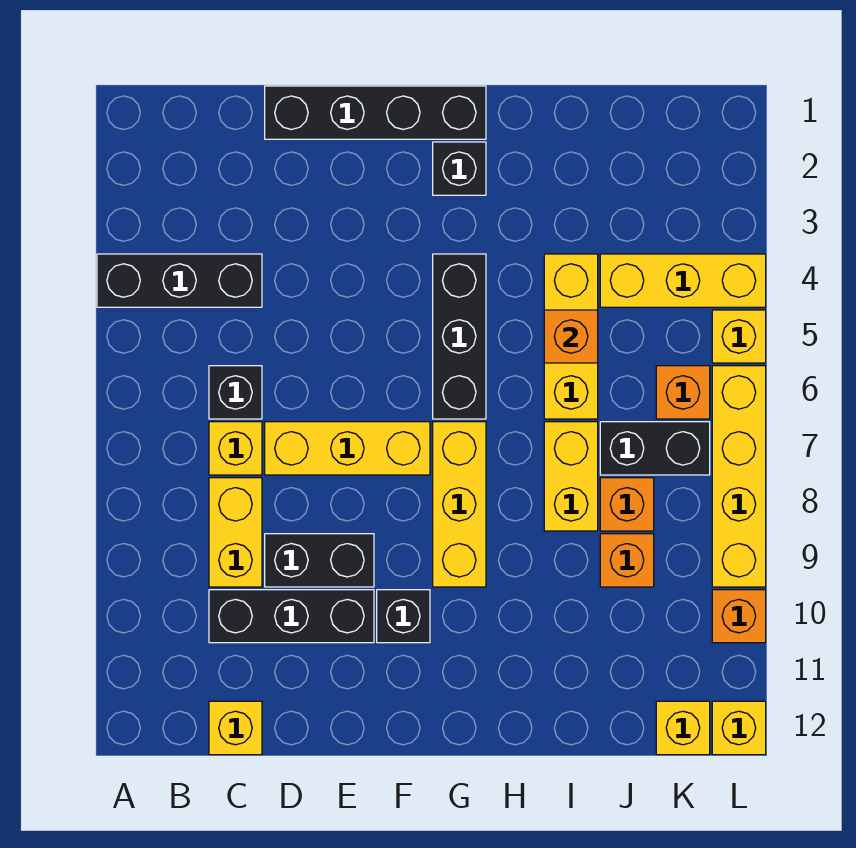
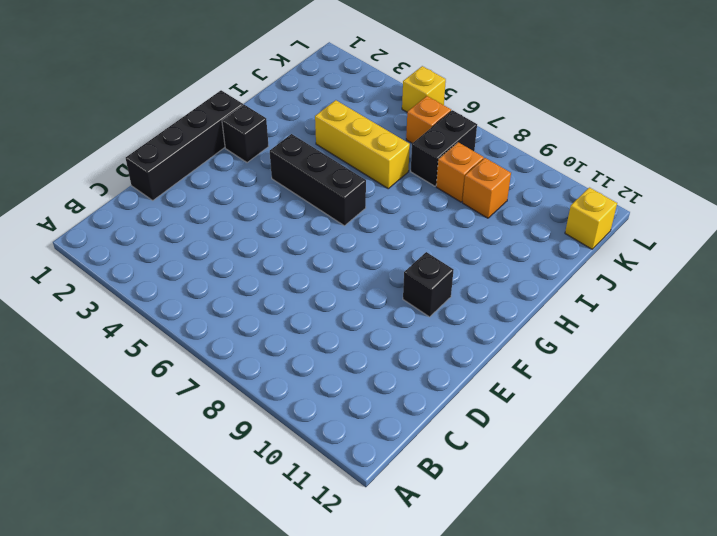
none -> black brick A4:C4 level 1
none -> black brick C6 level 1
none -> yellow brick C7 level 1

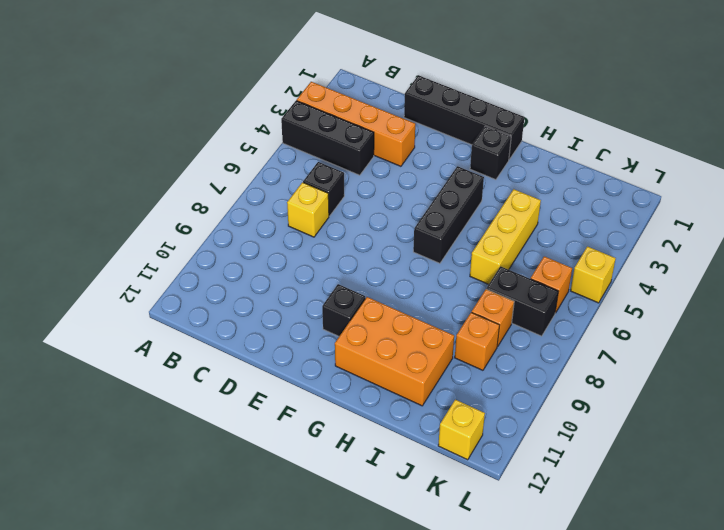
orange brick A3:D3 level 1 -> none
orange brick G10:I11 level 1 -> none
none -> yellow brick C8:C9 level 1
none -> black brick C10:E10 level 1
none -> yellow brick C12 level 1

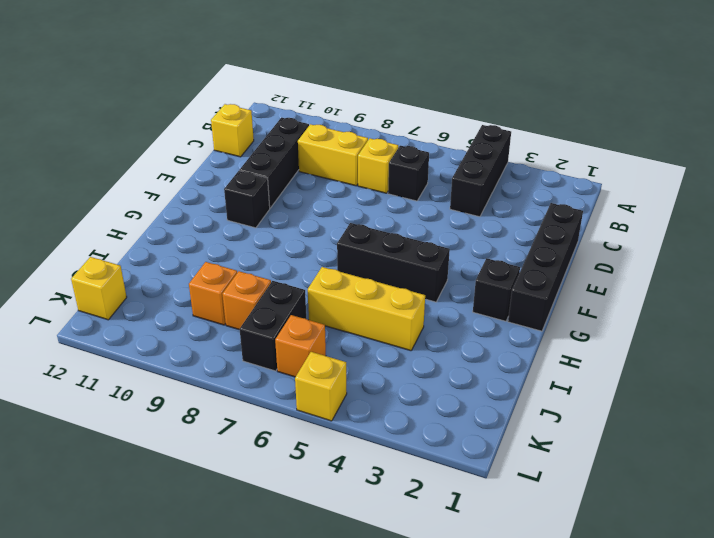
none -> yellow brick D7:F7 level 1
none -> black brick D9:E9 level 1
none -> yellow brick G7:G9 level 1

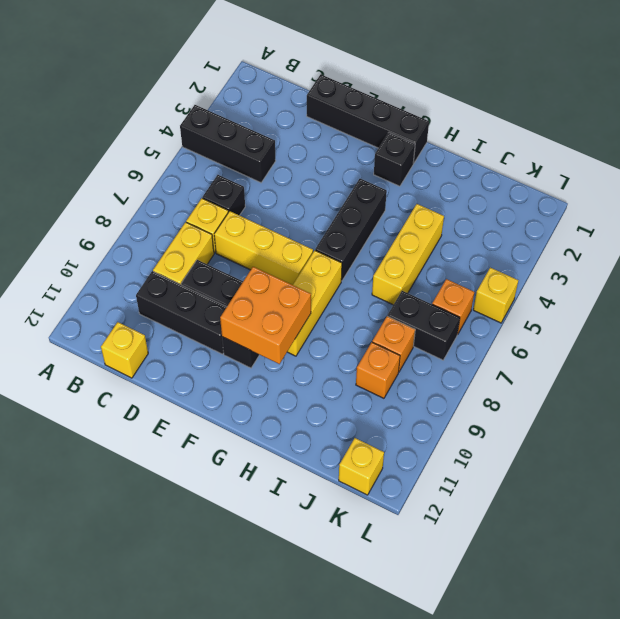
orange brick F9:G10 level 2 -> none
none -> yellow brick I7:I8 level 1
none -> yellow brick J4:L4 level 1
none -> yellow brick L6:L9 level 1

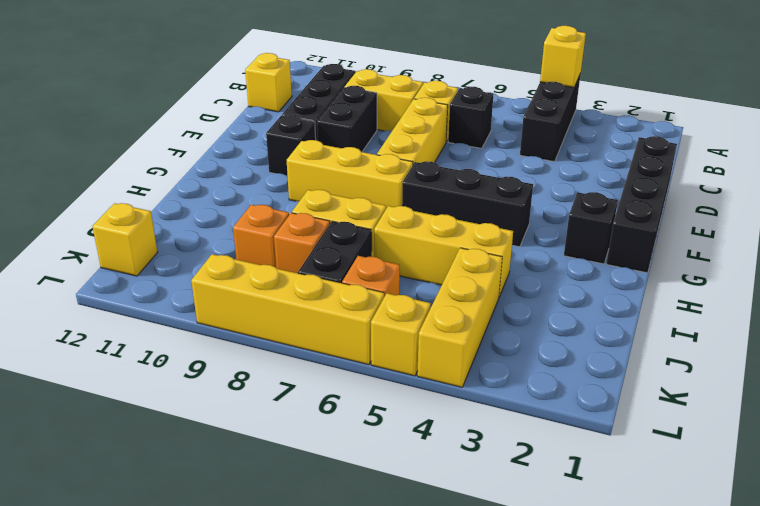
yellow brick A4 level 2 -> yellow brick L12 level 1
none -> orange brick L10 level 1
none -> orange brick I5 level 2

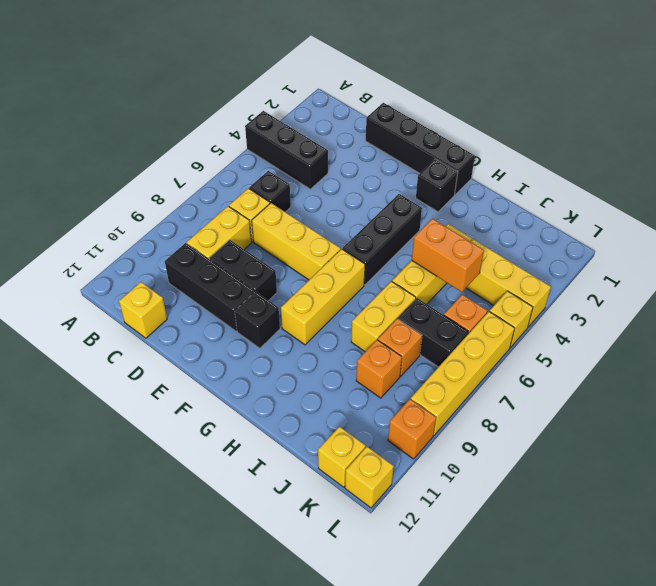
orange brick I5:J5 level 2 -> orange brick I5 level 2

